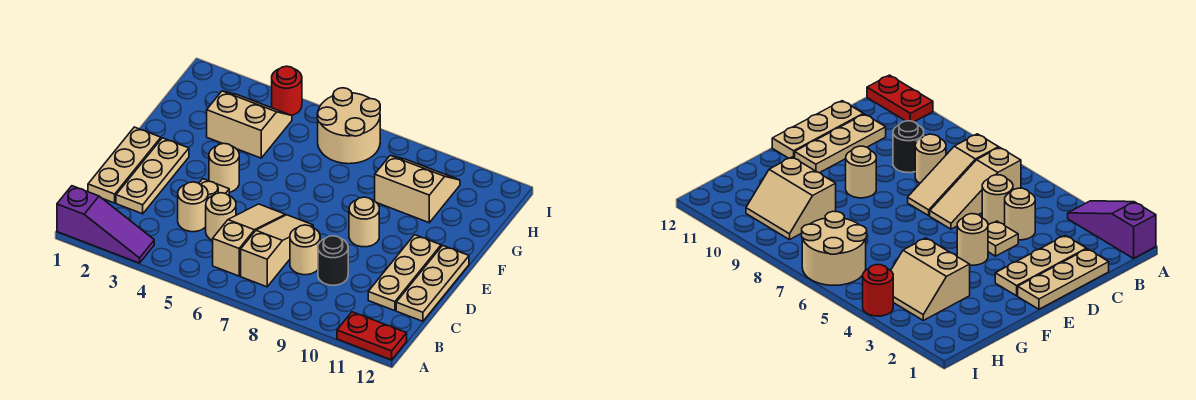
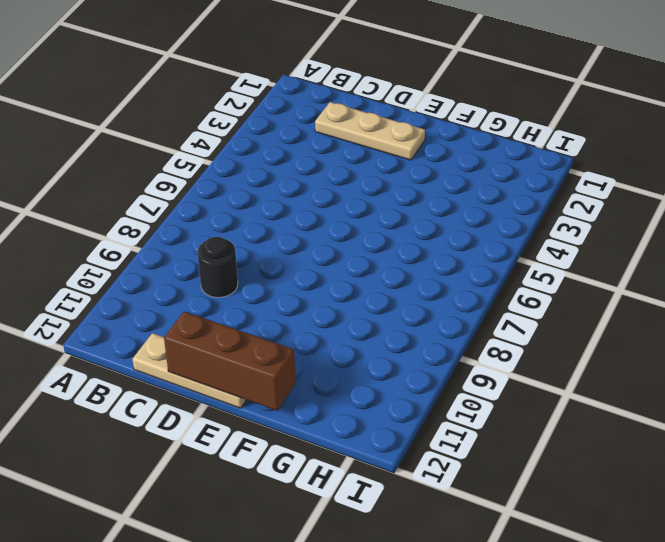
brown brick D12:F12 level 2 -> none
none -> purple slope A1:A3 level 1 top 1
none -> red plate A11:A12 level 1
none -> tan slope B6:D6 level 1 top B

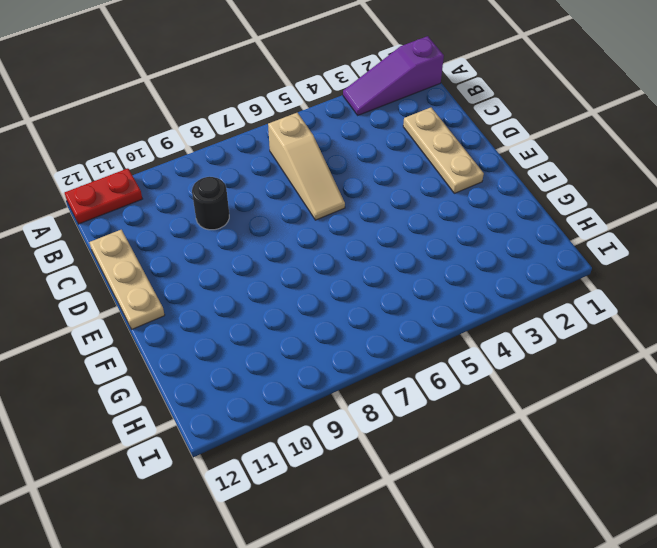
none -> tan slope B7:D7 level 1 top B
none -> tan plate C1:E1 level 1
none -> tan round brick C4 level 1

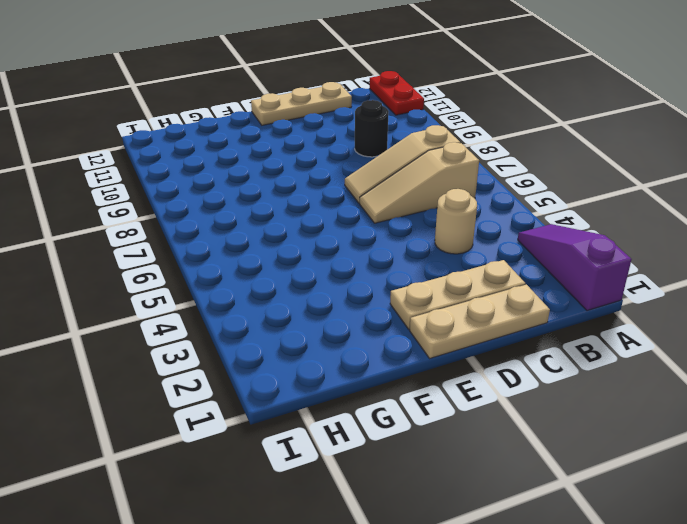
none -> tan round brick C5 level 1
none -> tan round brick C8 level 1
none -> tan plate C11:E11 level 1

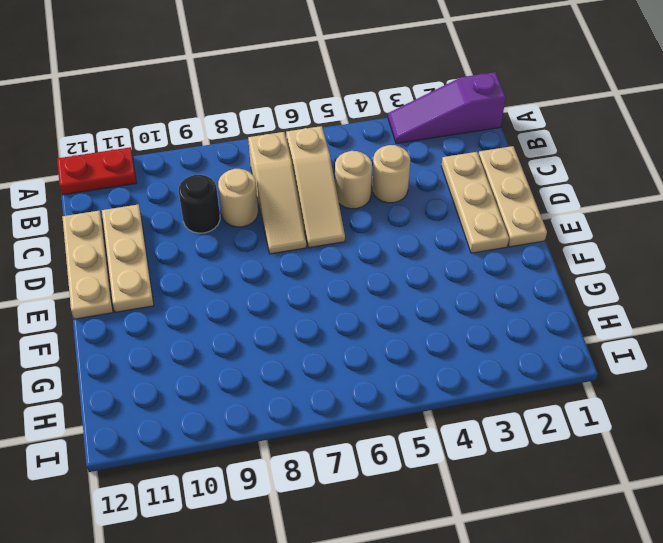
none -> tan plate D4 level 1
none -> tan round brick E4 level 1
none -> tan round brick E9 level 1

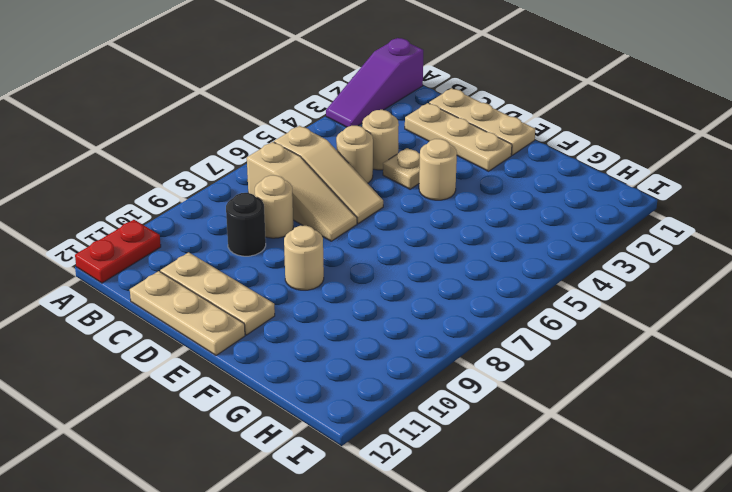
none -> tan slope G3:H4 level 1 top G
none -> tan slope G9:H10 level 1 top G
none -> tan round brick H6:I7 level 1

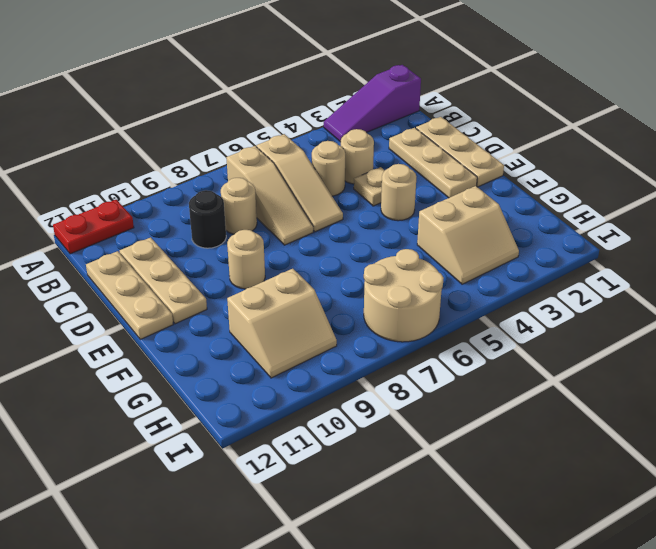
none -> red round brick I4 level 1

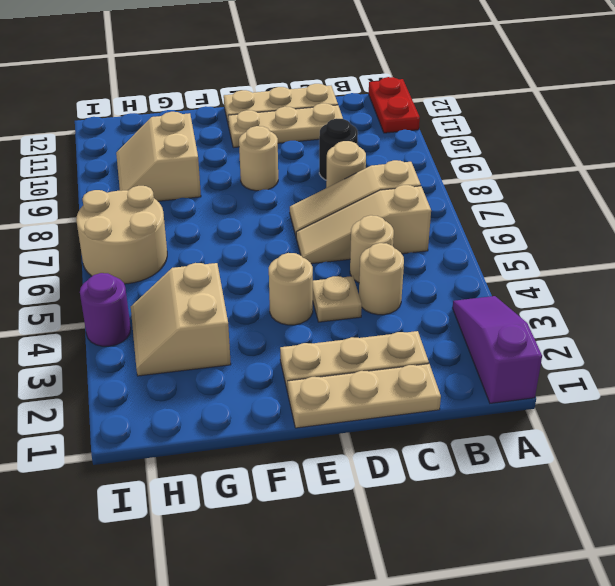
purple round brick I4 level 1 -> red round brick I4 level 1

